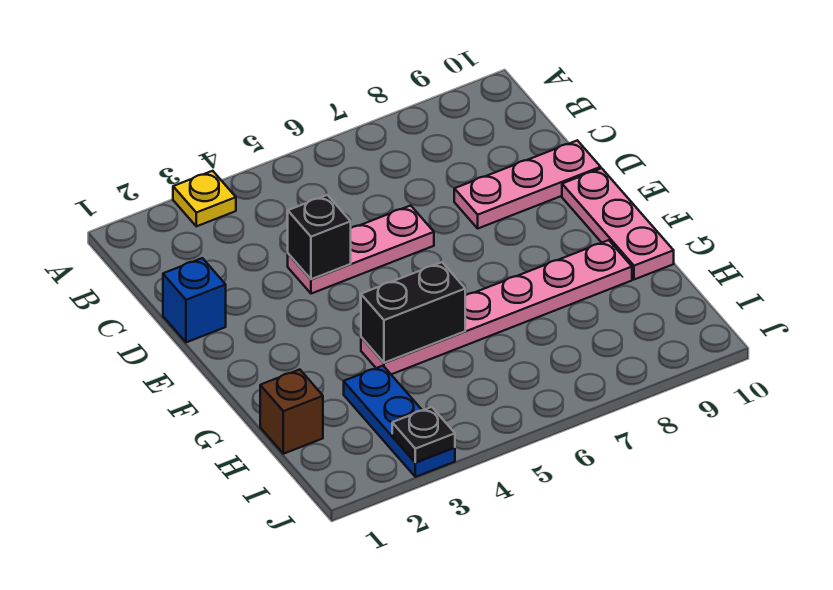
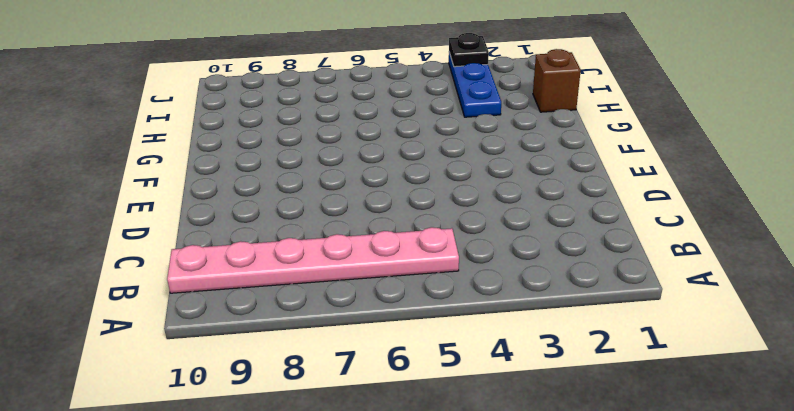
pink plate B5:B10 level 1 -> pink plate G4:G9 level 1
none -> yellow plate A3 level 1
none -> blue brick D1 level 1

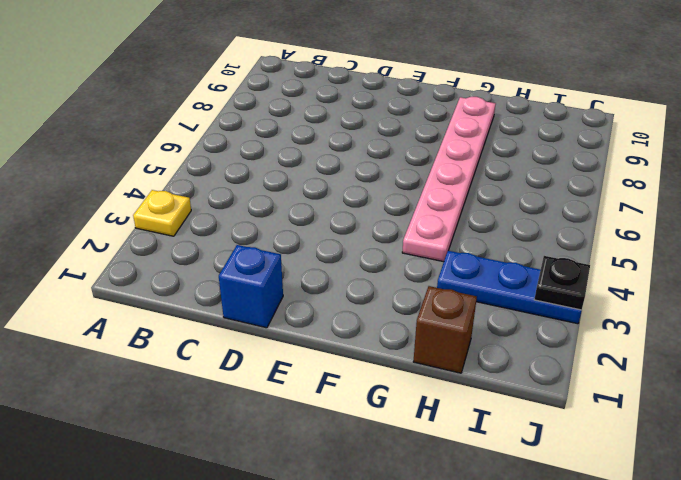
none -> pink plate D4:D6 level 1
none -> pink plate D8:D10 level 1

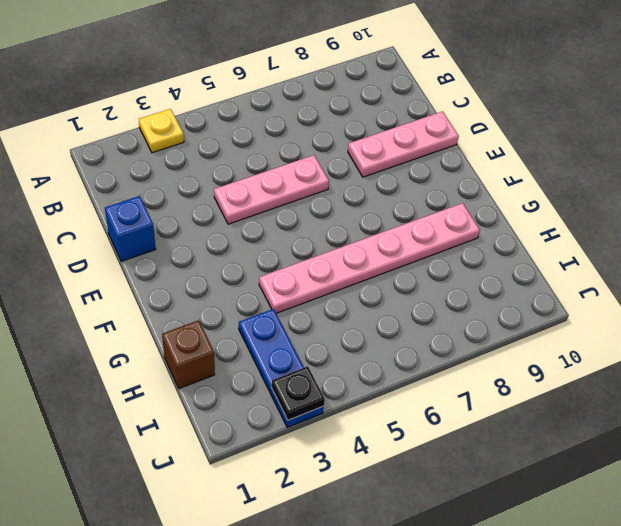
none -> pink plate E10:G10 level 1
none -> black brick D4 level 2

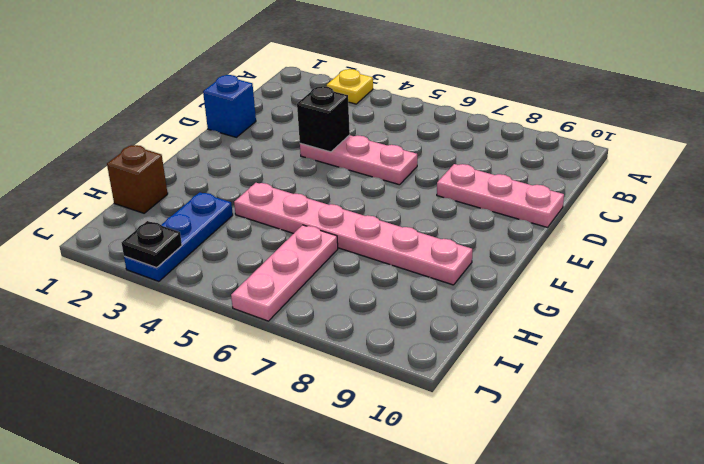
pink plate H6:J6 level 1 -> pink plate E10:G10 level 1
none -> black brick G4:G5 level 2

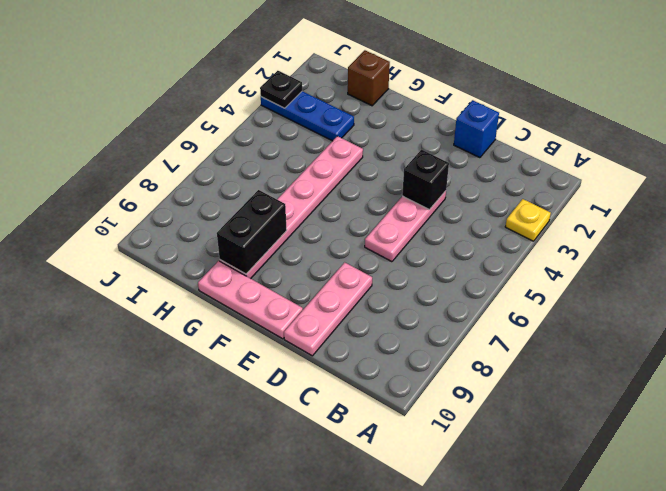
black brick G8:G9 level 2 -> black brick G4:G5 level 2

